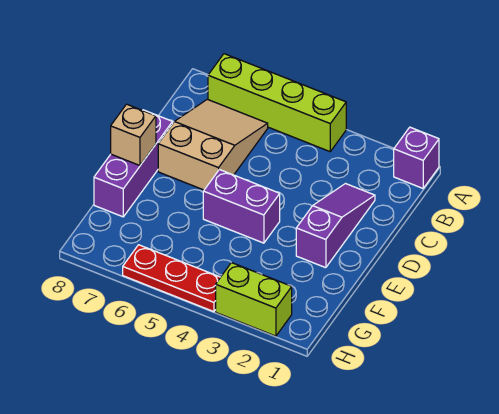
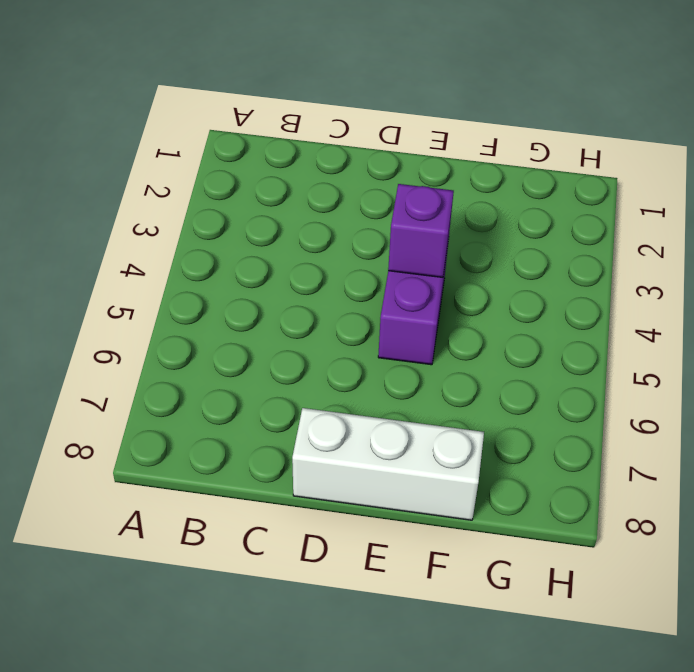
white brick D8:F8 level 1 -> purple brick D8:F8 level 1
purple brick E4 level 2 -> purple brick A1 level 1
none -> lime brick A4:A7 level 1
none -> tan slope B6:D7 level 1 top D

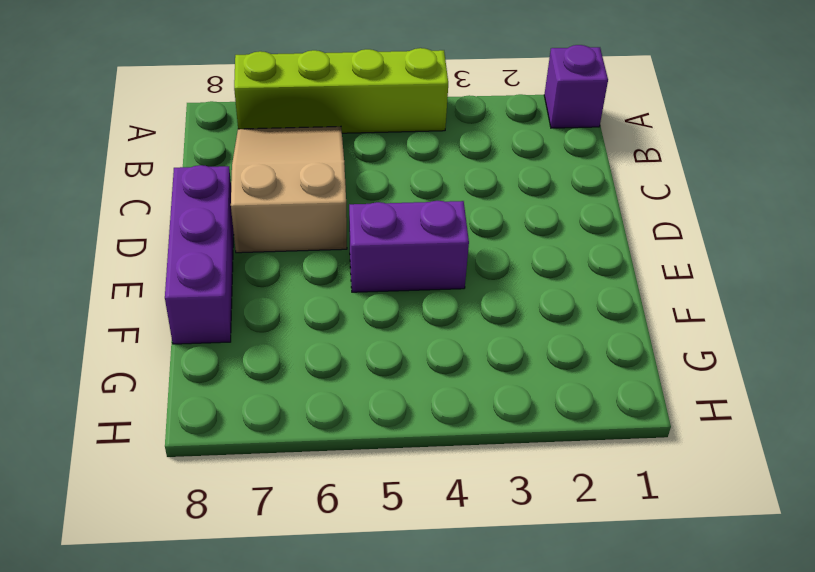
none -> purple slope C2:E2 level 1 top E
none -> lime brick H2:H3 level 1

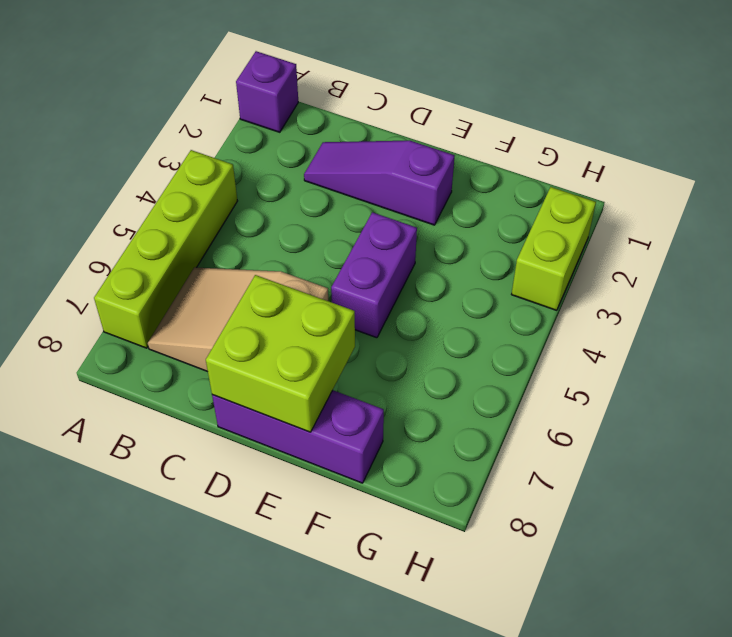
lime brick D7:E8 level 2 -> tan brick E8 level 2
none -> red plate H4:H6 level 1

